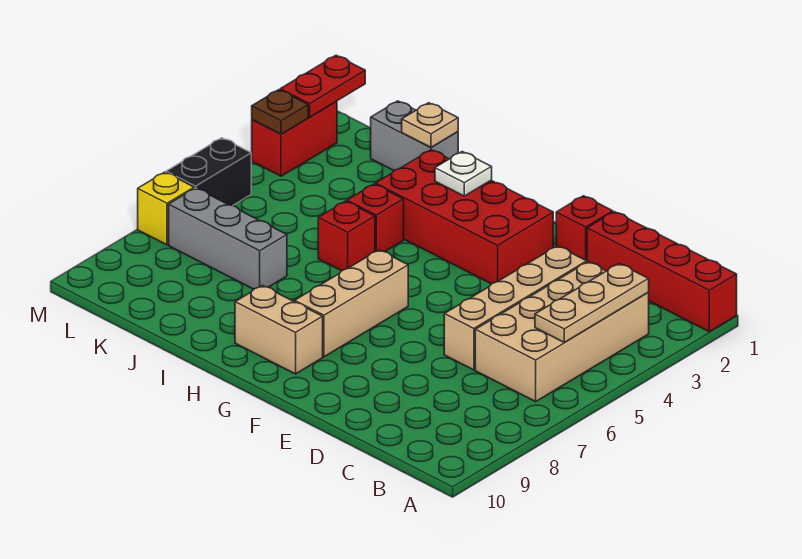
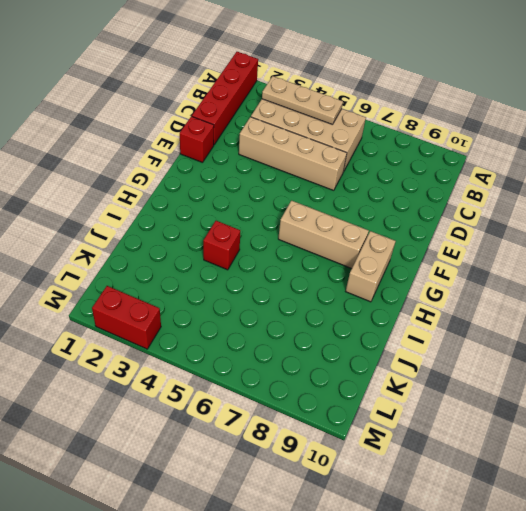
none -> red brick F2:I3 level 1
none -> red brick I5 level 1
none -> grey brick J1:K1 level 1

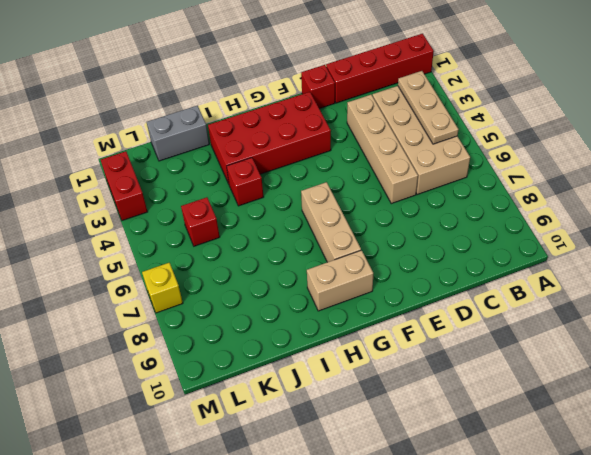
red brick K5 level 1 -> red brick I5 level 1
none -> grey brick J7:L7 level 1
none -> black brick M5:M6 level 1
none -> white plate H2 level 2

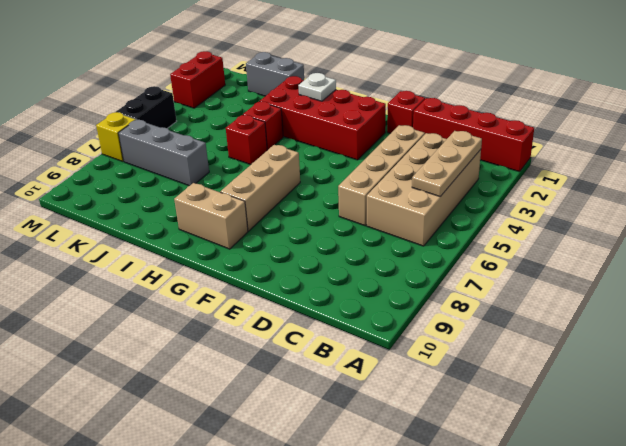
none -> tan plate J1 level 2
none -> red plate M1:M2 level 2
none -> brown plate M3 level 2

